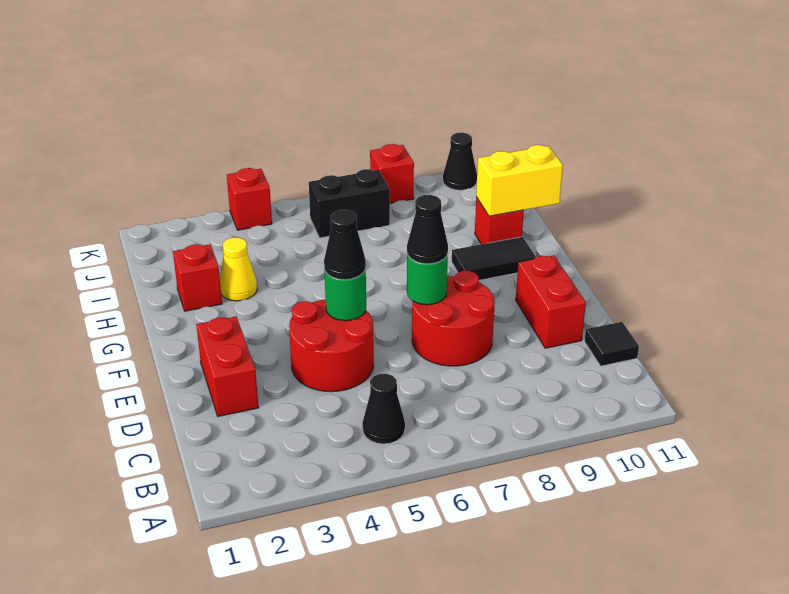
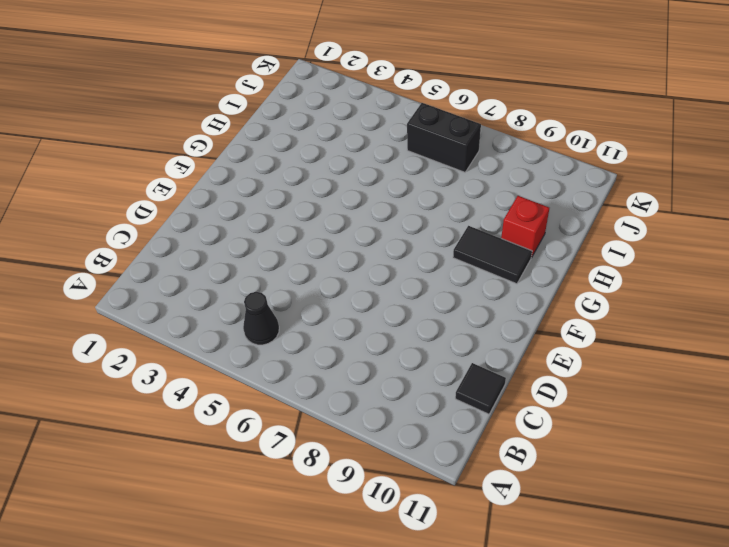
none -> red brick D2:E2 level 1
none -> red round brick D4:E5 level 1
none -> red round brick D7:E8 level 1

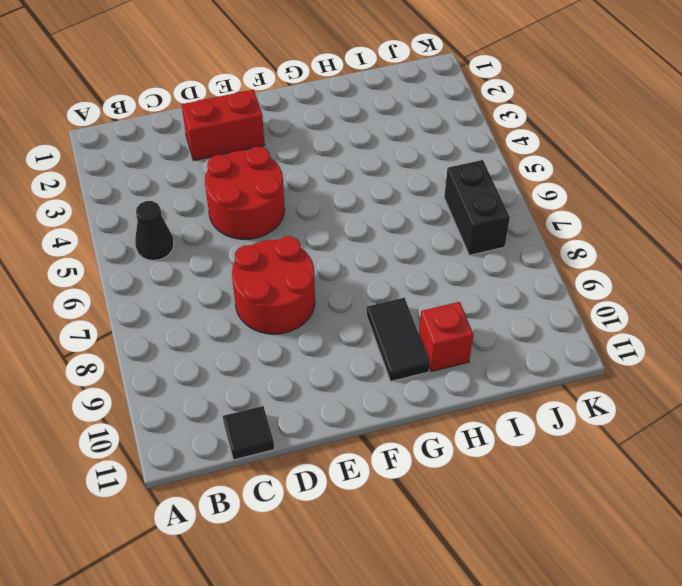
none -> red brick D10:E10 level 1
none -> red brick H2 level 1
none -> yellow cone H3 level 1

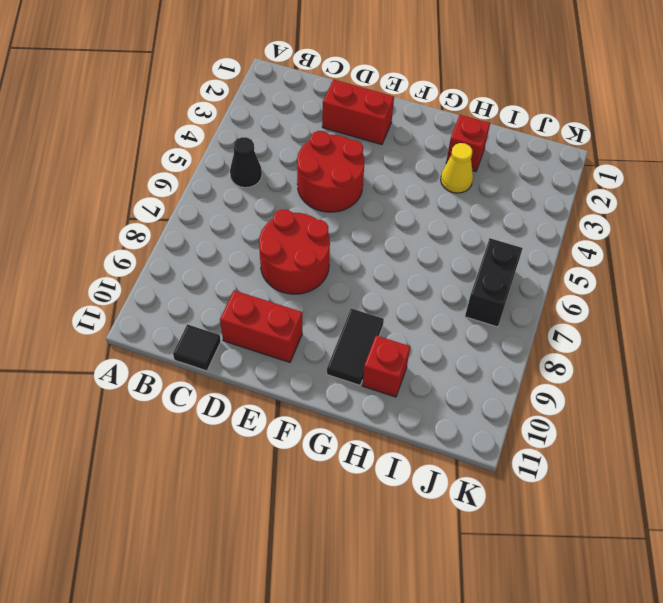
none -> red brick K4 level 1
none -> red brick K8 level 1
none -> black cone K10 level 1

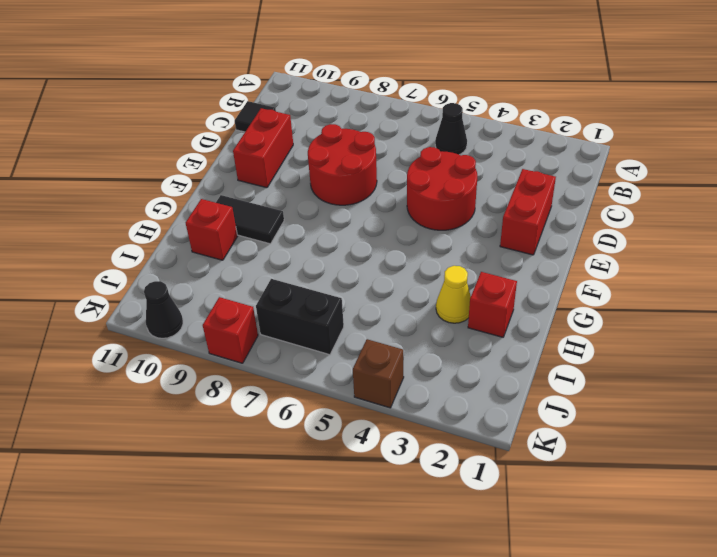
brown brick K4 level 1 -> red brick K4 level 1
none -> green round brick E5 level 2
none -> green round brick E7 level 2
none -> yellow brick H10:H11 level 2

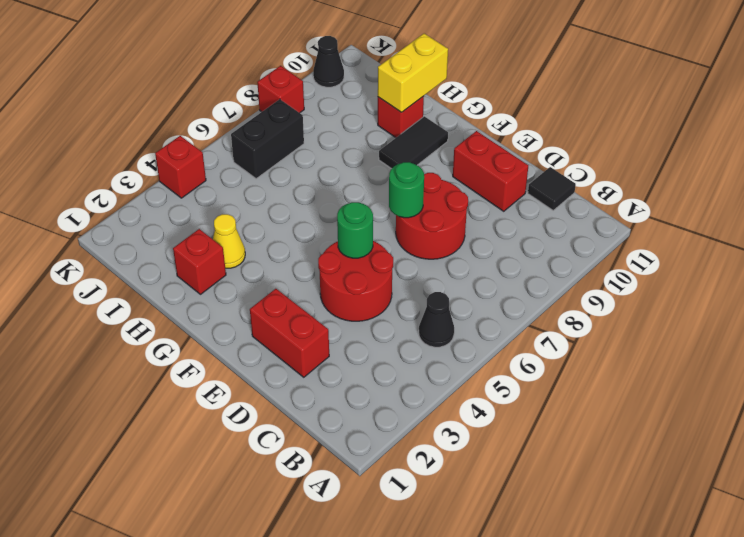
none -> black cone E5 level 3
none -> black cone E7 level 3

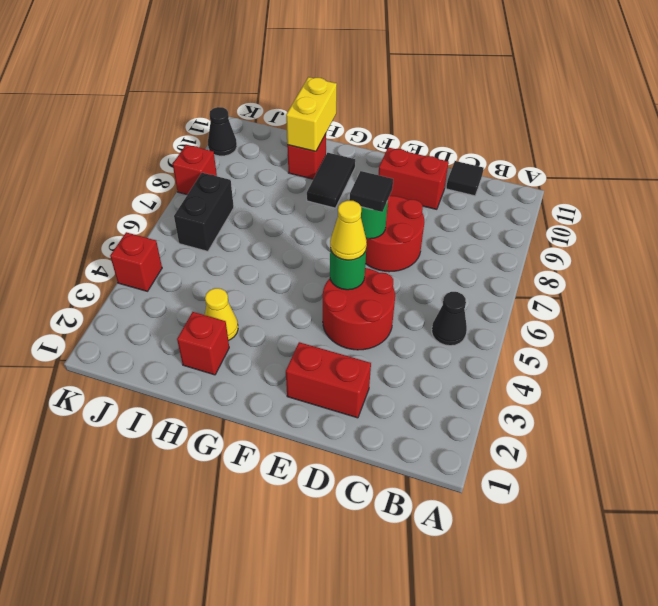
yellow cone E5 level 3 -> black cone E5 level 3
black tile E7 level 3 -> black cone E7 level 3

